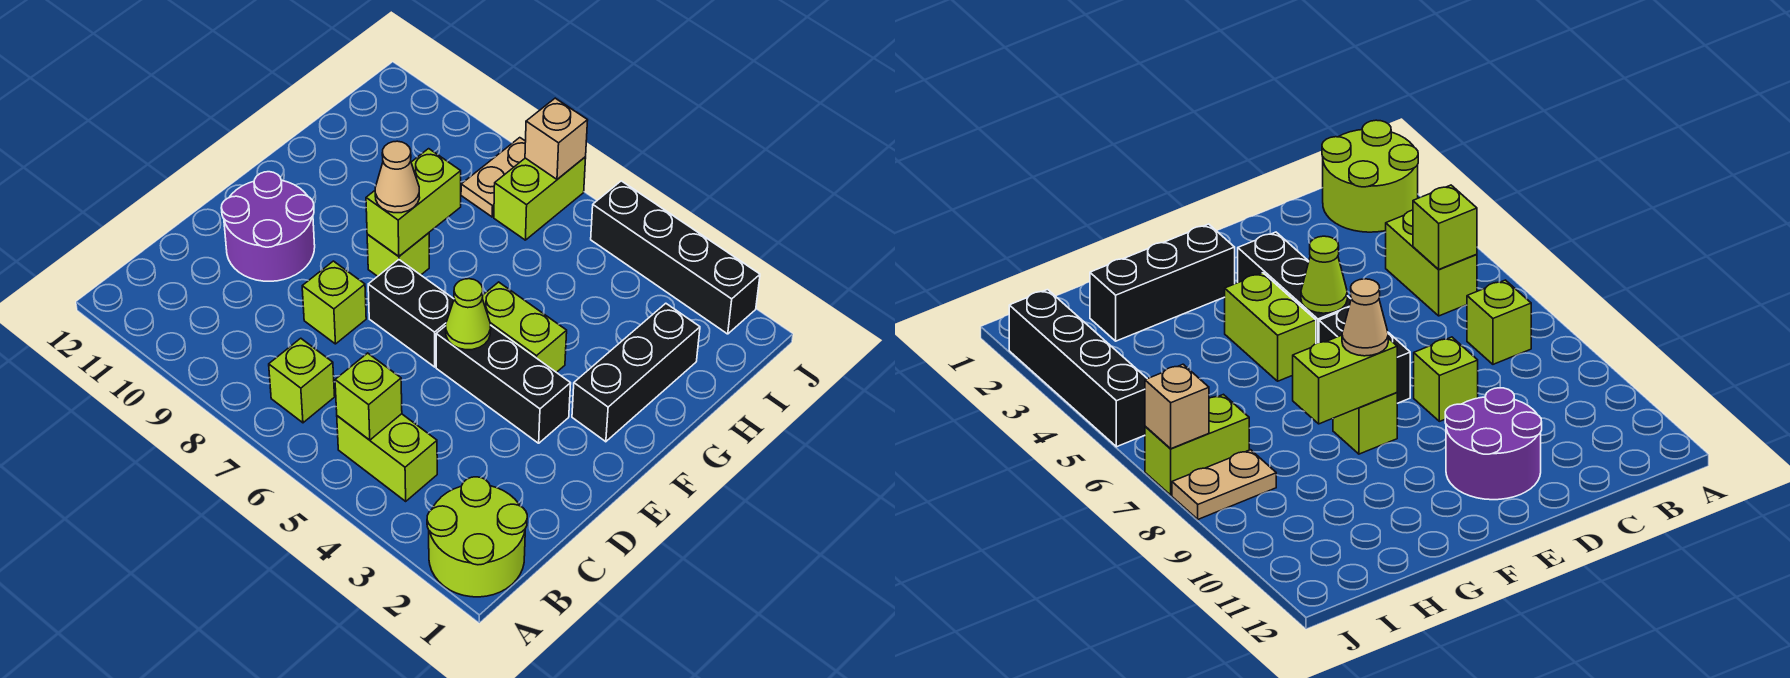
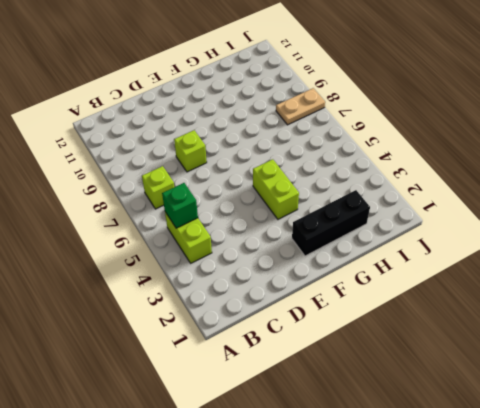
green brick B5 level 2 -> lime brick B5 level 2
none -> lime round brick A1:B2 level 1
none -> purple round brick D10:E11 level 1
none -> black brick E3:E5 level 1

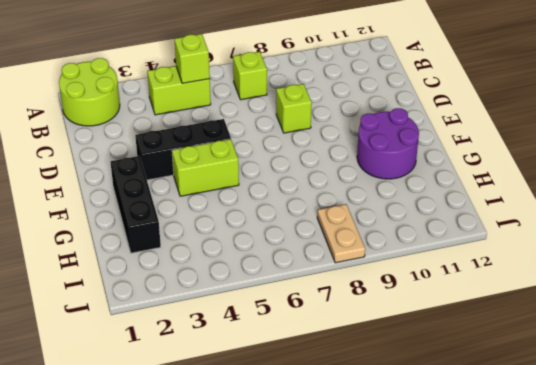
purple round brick F10:G11 level 1 -> purple round brick D10:E11 level 1
none -> black brick E6:E7 level 1
none -> lime brick F8 level 1
none -> lime brick I7:J7 level 1

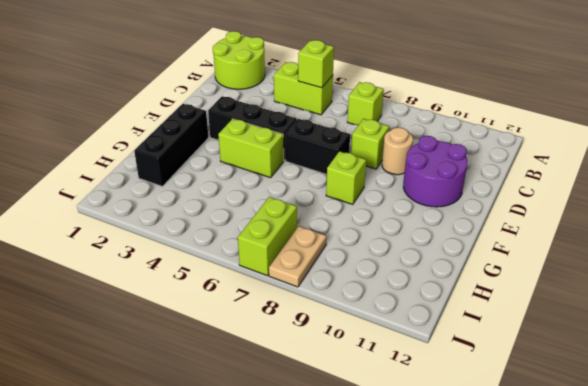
tan round brick D9 level 1 -> none
none -> black brick J2:J5 level 1
none -> lime cone E5 level 2
none -> lime brick F8:G8 level 2

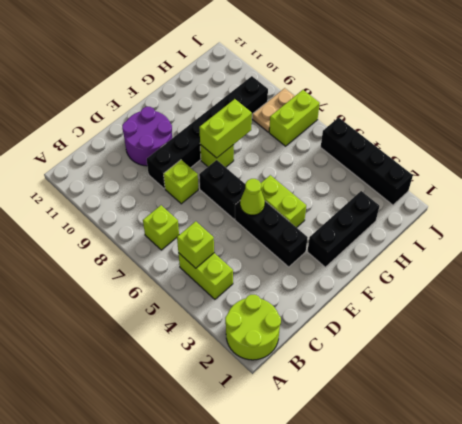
black brick D9:I9 level 1 -> none
none -> tan brick J7 level 2
none -> tan cone F8 level 3

